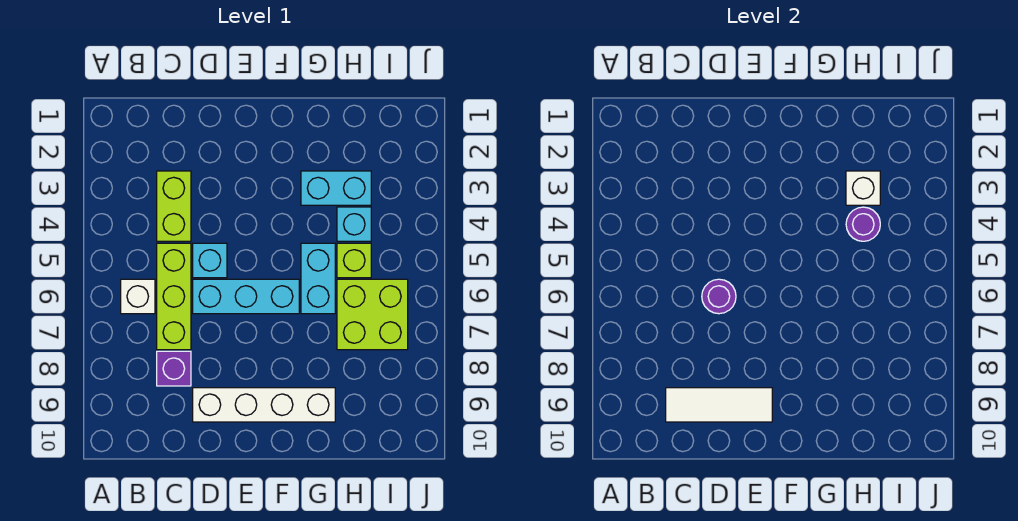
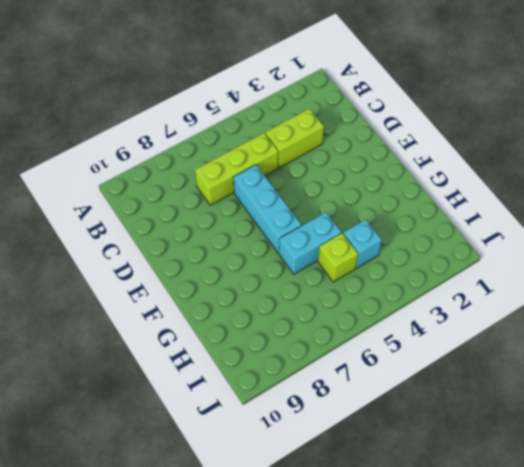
none -> white brick B6 level 1
none -> purple brick C8 level 1
none -> cyan brick D5 level 1

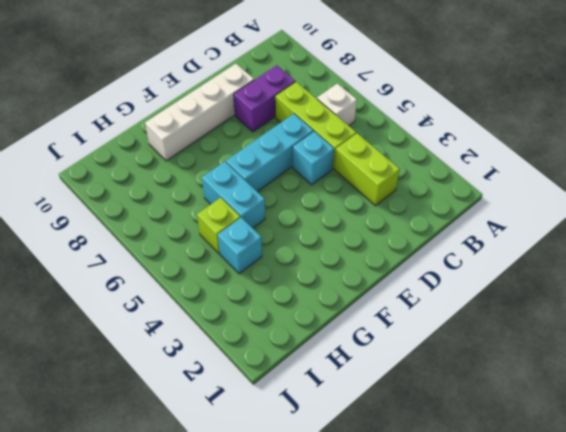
purple brick C8:D8 level 1 -> purple brick C8 level 1
none -> cyan brick G3:H3 level 1
none -> lime brick H6:I7 level 1
none -> white tile C9:E9 level 2

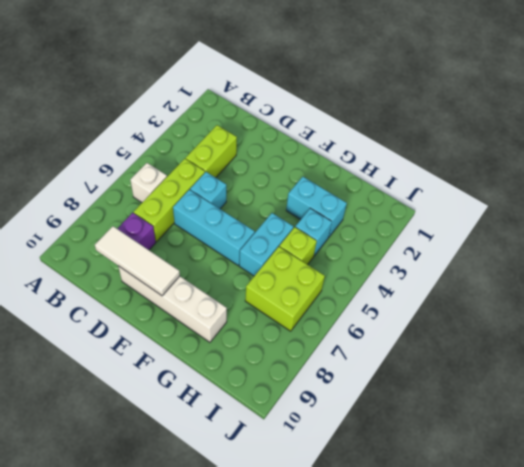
none -> purple round brick D6 level 2
none -> white brick H3 level 2
none -> purple round brick H4 level 2

